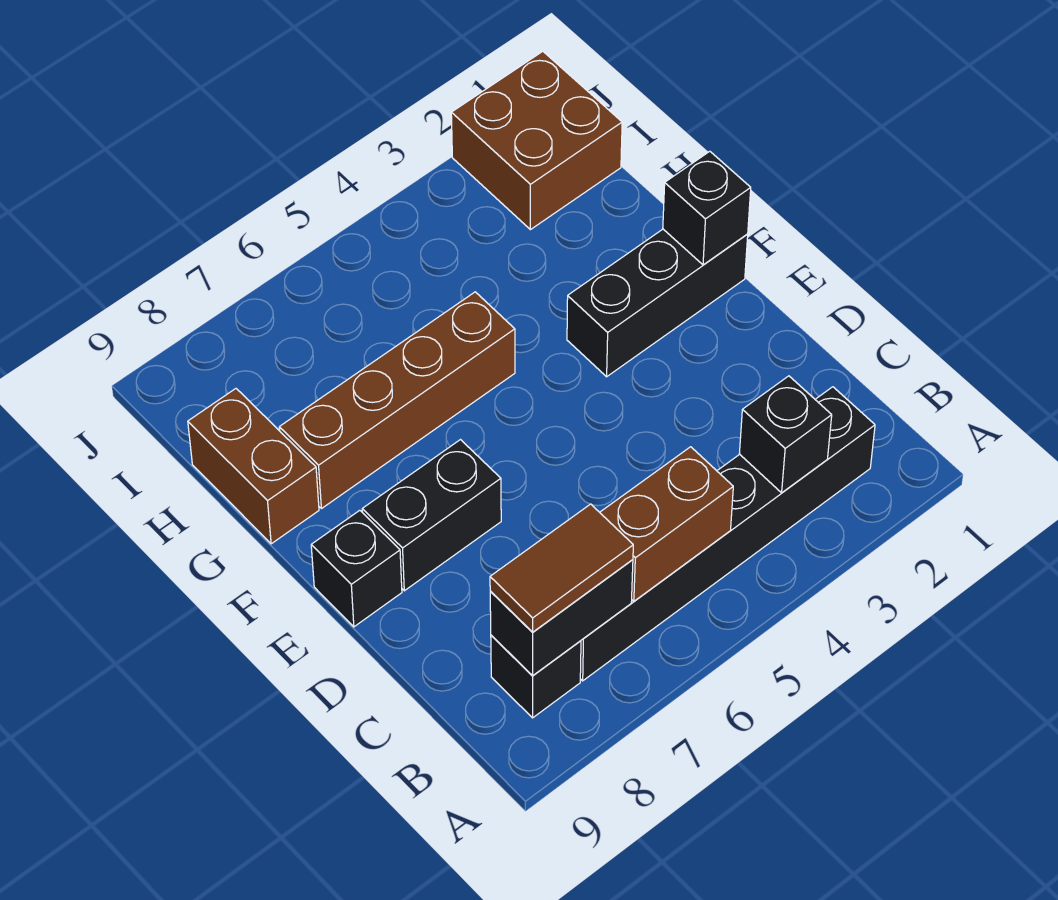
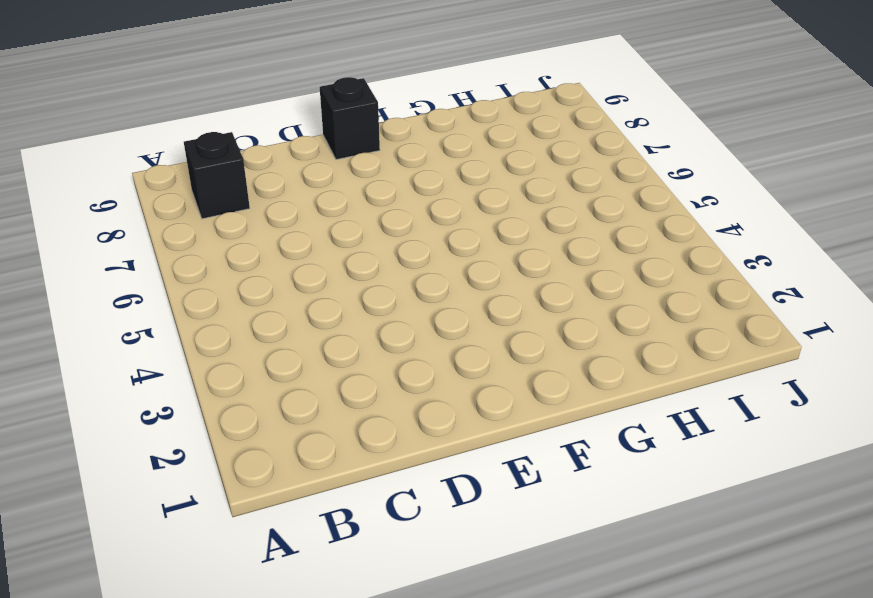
none -> black brick B2:B7 level 1
none -> black brick E7:E8 level 1
none -> black brick F1:F3 level 1

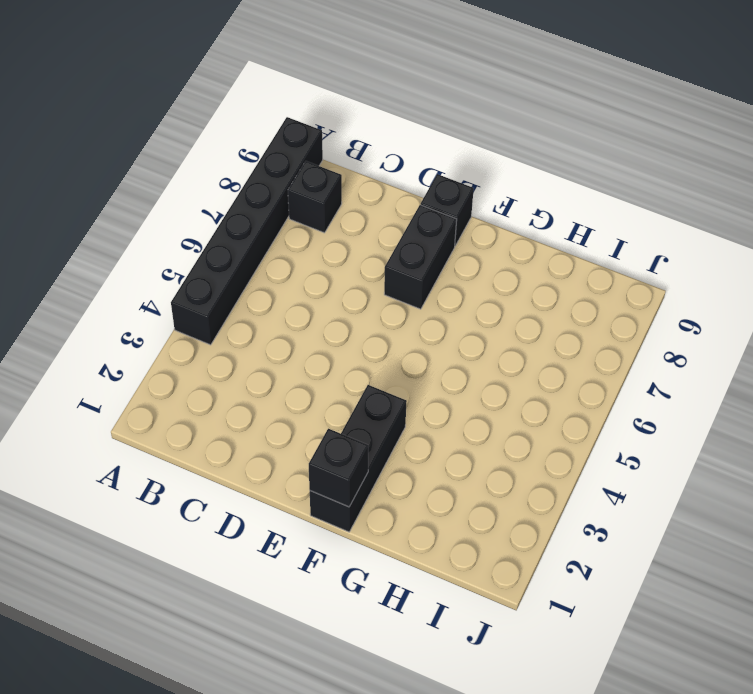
black brick A4:A9 level 1 -> black brick B2:B7 level 1
none -> brown brick G5:G8 level 1
none -> brown brick G9:H9 level 1
none -> brown brick I1:J2 level 1

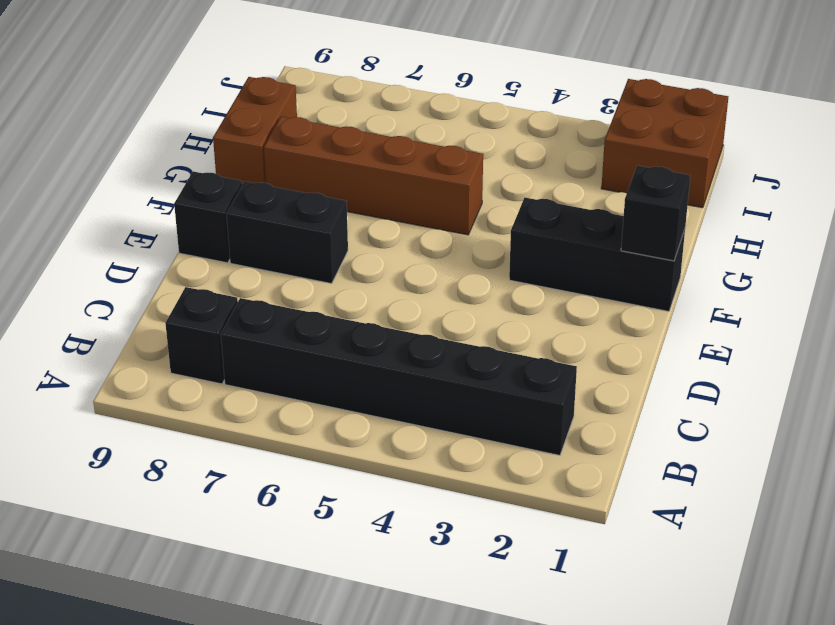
none -> black brick B3 level 2
none -> brown brick B5:B6 level 2
none -> black brick B7:B8 level 2

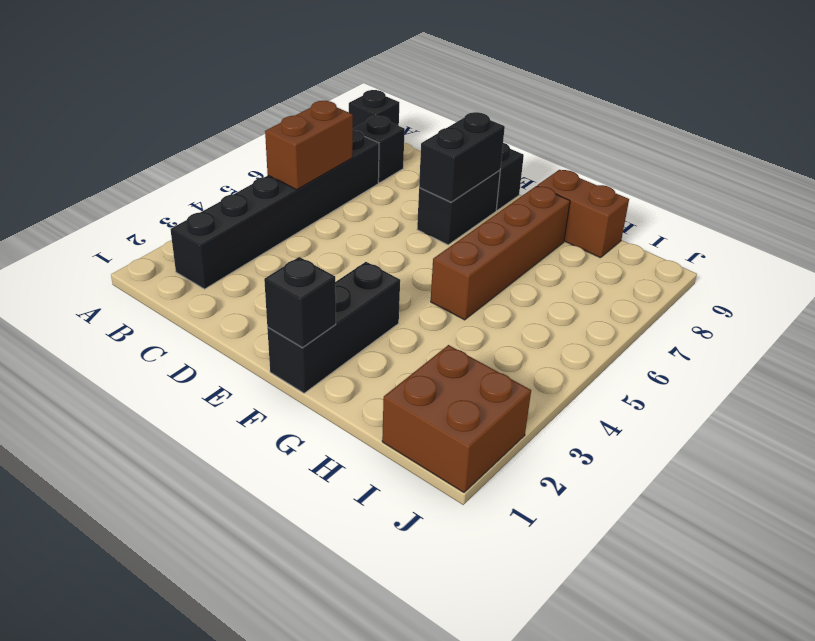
black brick A9 level 1 -> black brick B3 level 2
black brick E7:E8 level 2 -> black brick B7:B8 level 2
none -> brown tile B7:B8 level 3

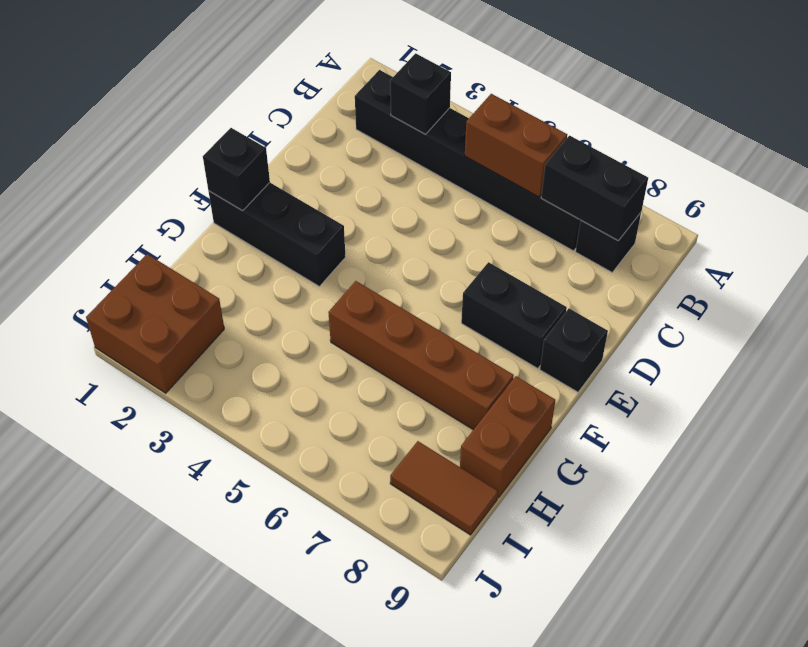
brown tile I8:I9 level 1 -> brown tile B7:B8 level 3

